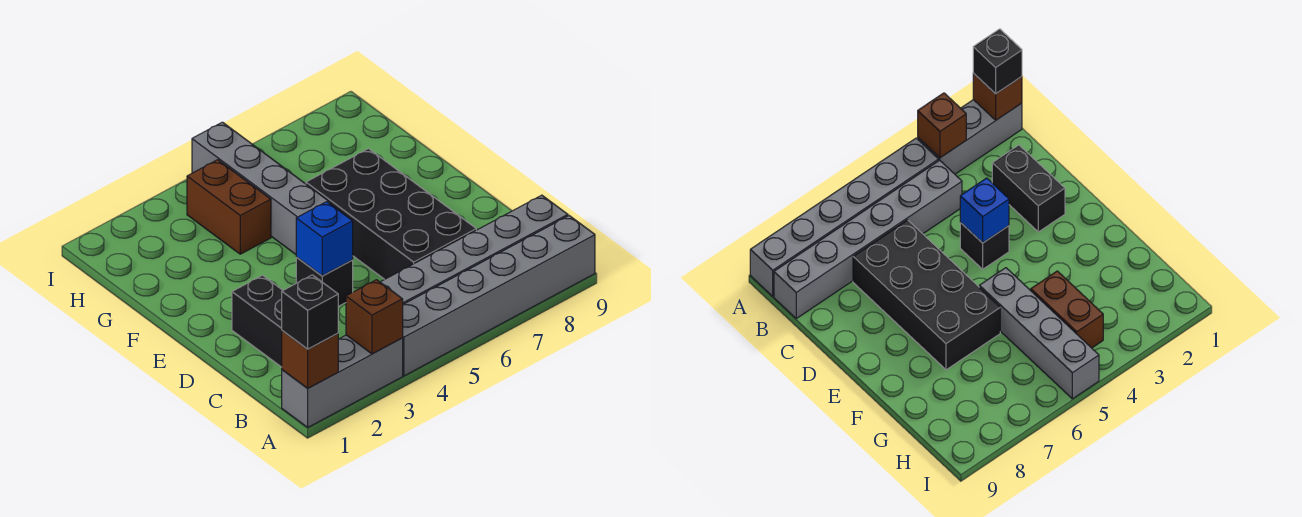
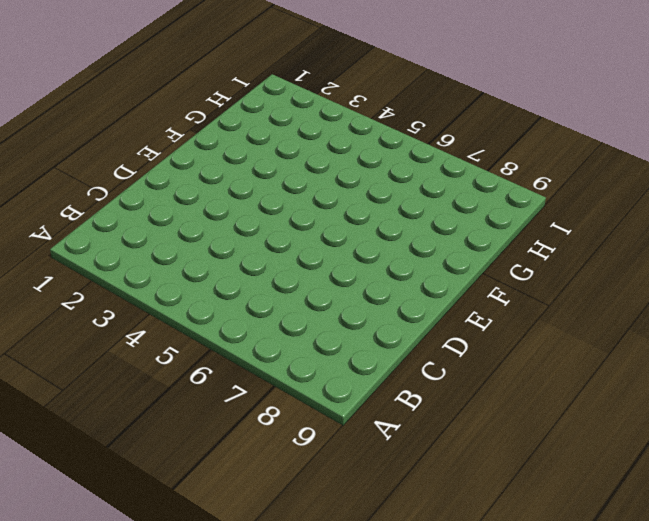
none -> grey brick A1:A3 level 1
none -> grey brick A4:A9 level 1
none -> grey brick B4:B9 level 1

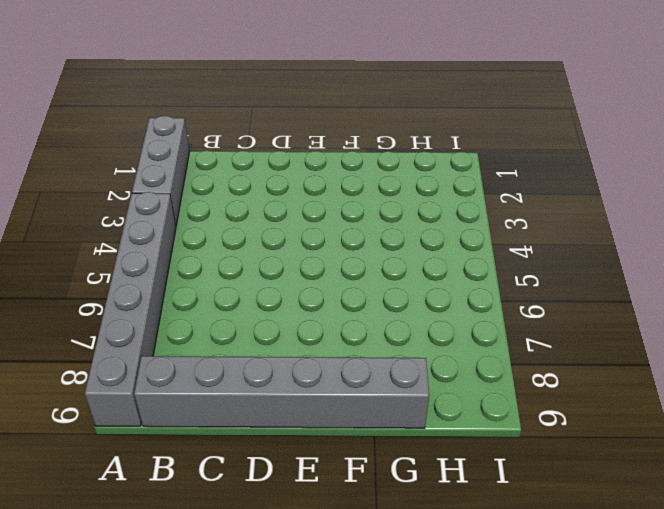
grey brick B9:G9 level 1 -> grey brick B4:B9 level 1
none -> black brick C2:D2 level 1
none -> black brick C6:F7 level 1
none -> black brick D4 level 1

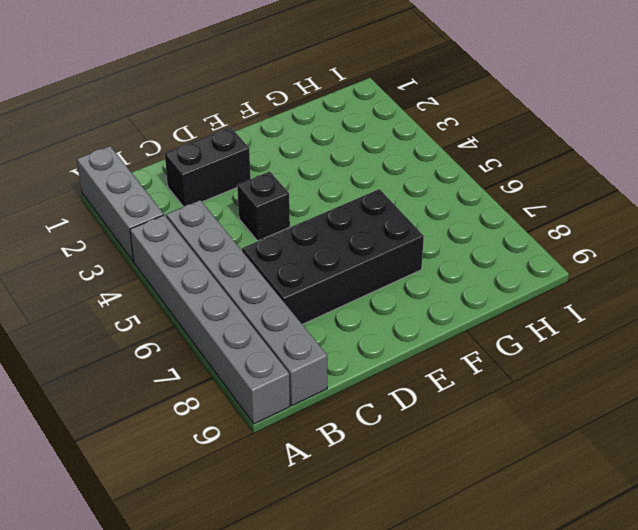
none -> grey brick F5:I5 level 1
none -> brown brick G4:H4 level 1
none -> brown brick A1 level 2

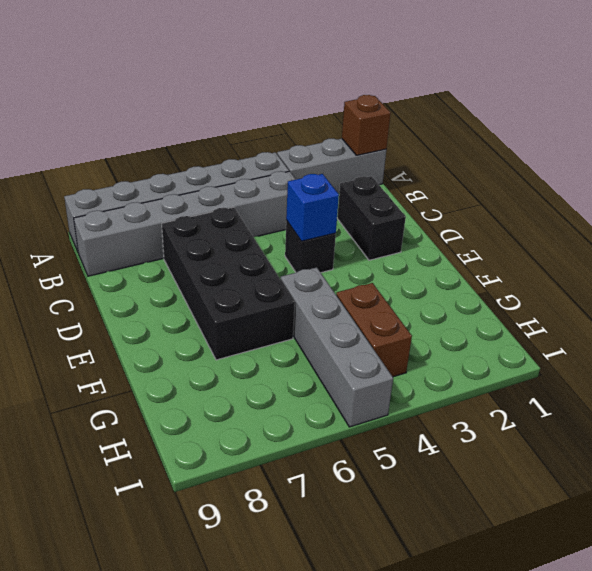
none -> brown brick A3 level 2
none -> black brick A1 level 3

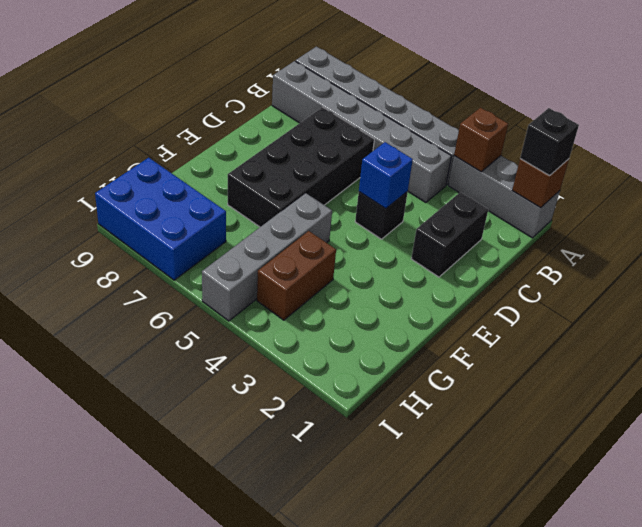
blue brick H7:I9 level 1 -> none

